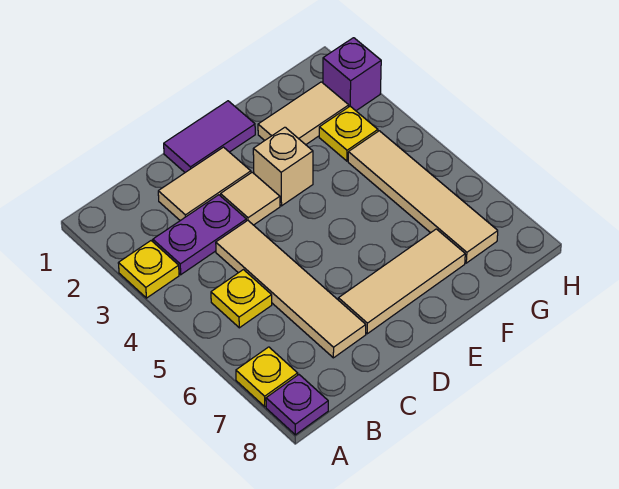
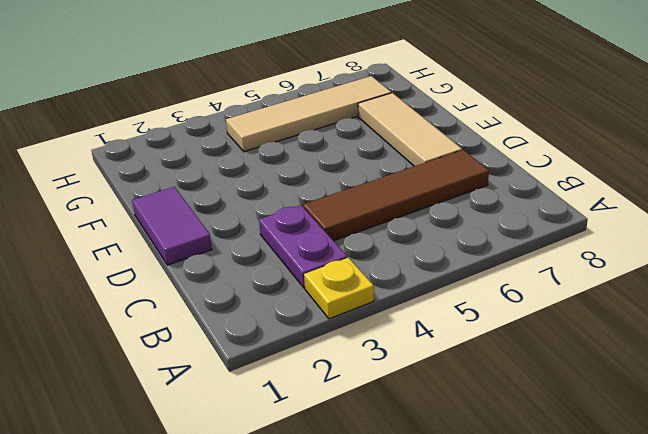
brown tile C4:C7 level 1 -> tan tile C4:C7 level 1
none -> yellow plate A7 level 1
none -> purple plate A8 level 1
none -> yellow plate B5 level 1

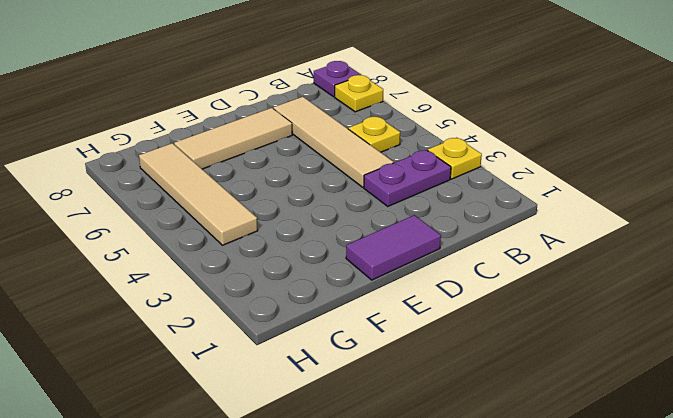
none -> tan tile C2:D2 level 1
none -> tan tile D3 level 1
none -> tan brick E3 level 1

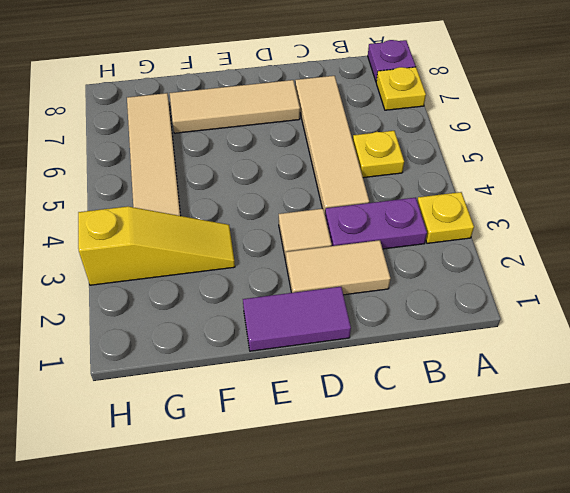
yellow slope F3:H3 level 1 top H -> yellow plate G3 level 1
none -> tan brick E3 level 1
none -> tan tile F2:G2 level 1
none -> purple brick H2 level 1

